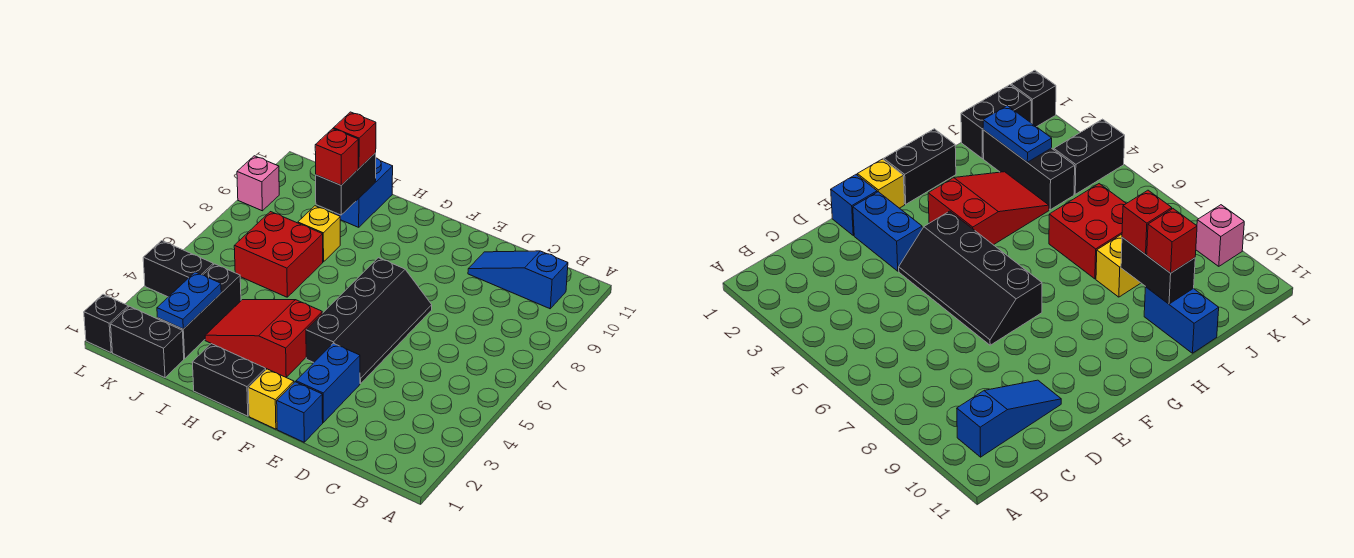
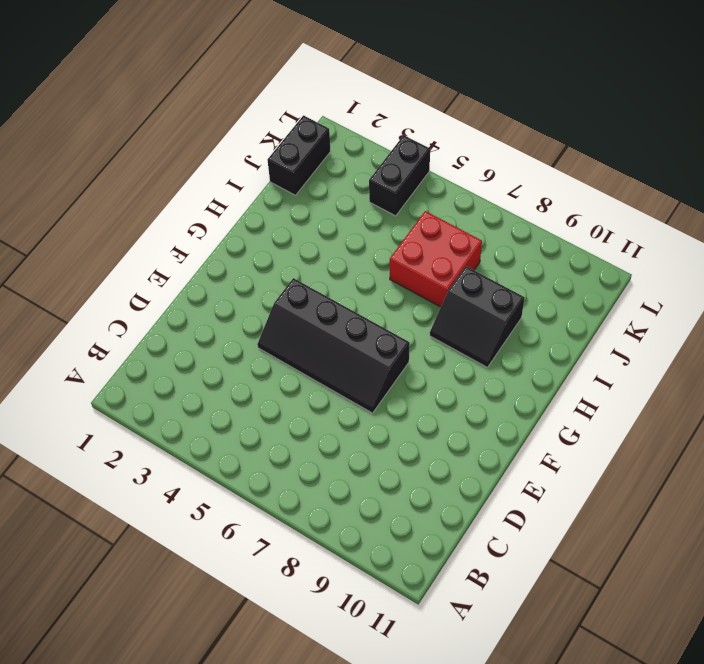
black slope H8:I9 level 1 top I -> yellow brick I8 level 1
none -> blue slope B10:D10 level 1 top B
none -> blue brick E1 level 1
none -> blue brick E2:E3 level 1

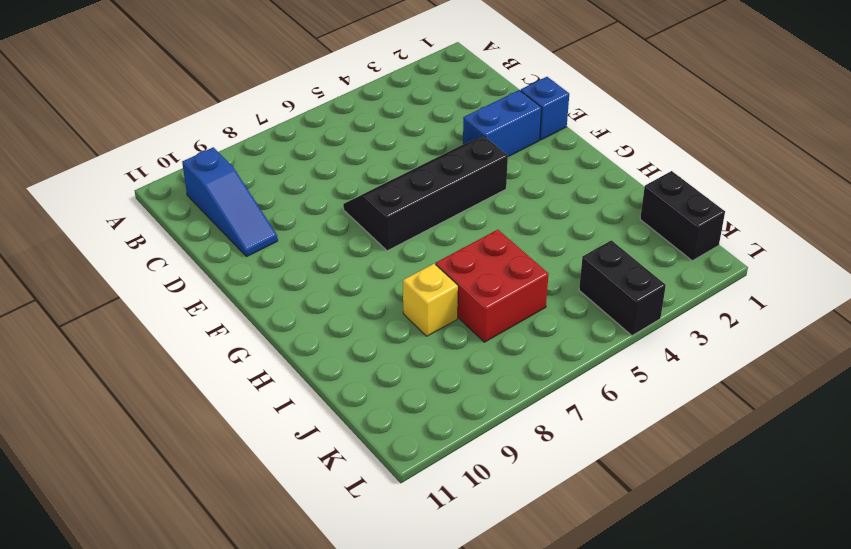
none -> yellow brick F1 level 1
none -> black brick G1:H1 level 1
none -> red slope G3:I4 level 1 top G

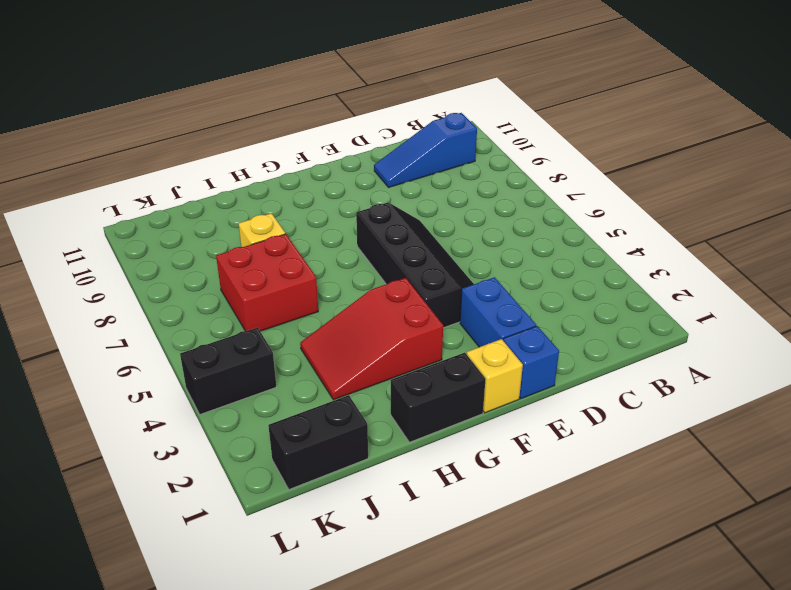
none -> blue brick I10:I11 level 1
none -> black brick J2:J4 level 1
none -> black brick L1 level 1

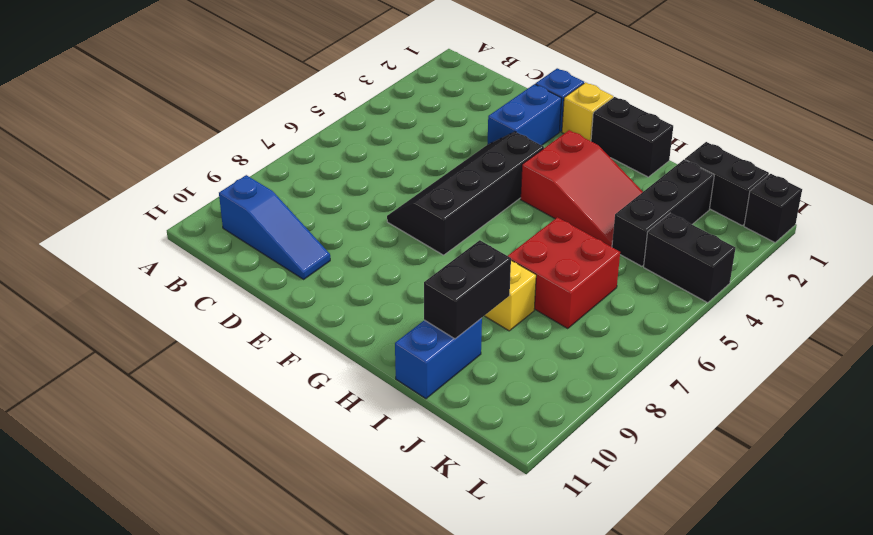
none -> pink brick L9 level 1
none -> blue plate J2:J3 level 2
none -> red brick I9 level 3

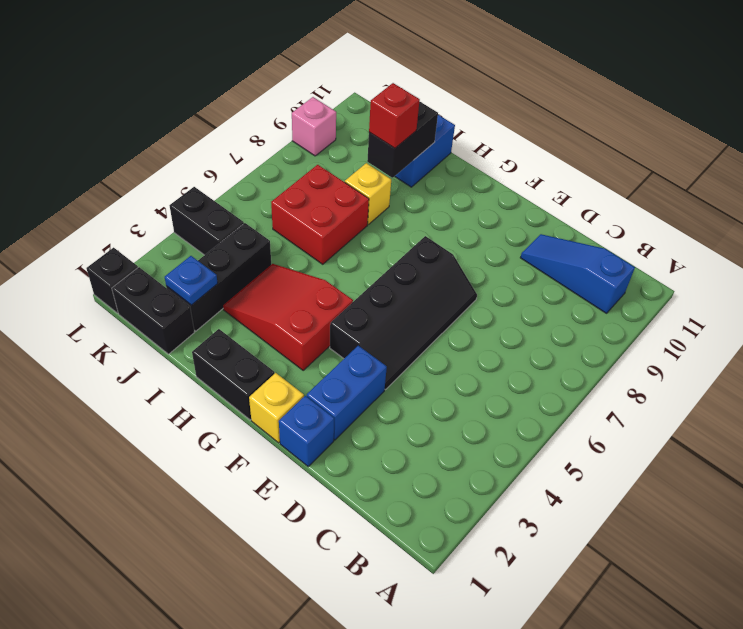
blue plate J2 level 2 -> blue plate J2:J3 level 2
none -> red brick I10 level 3

